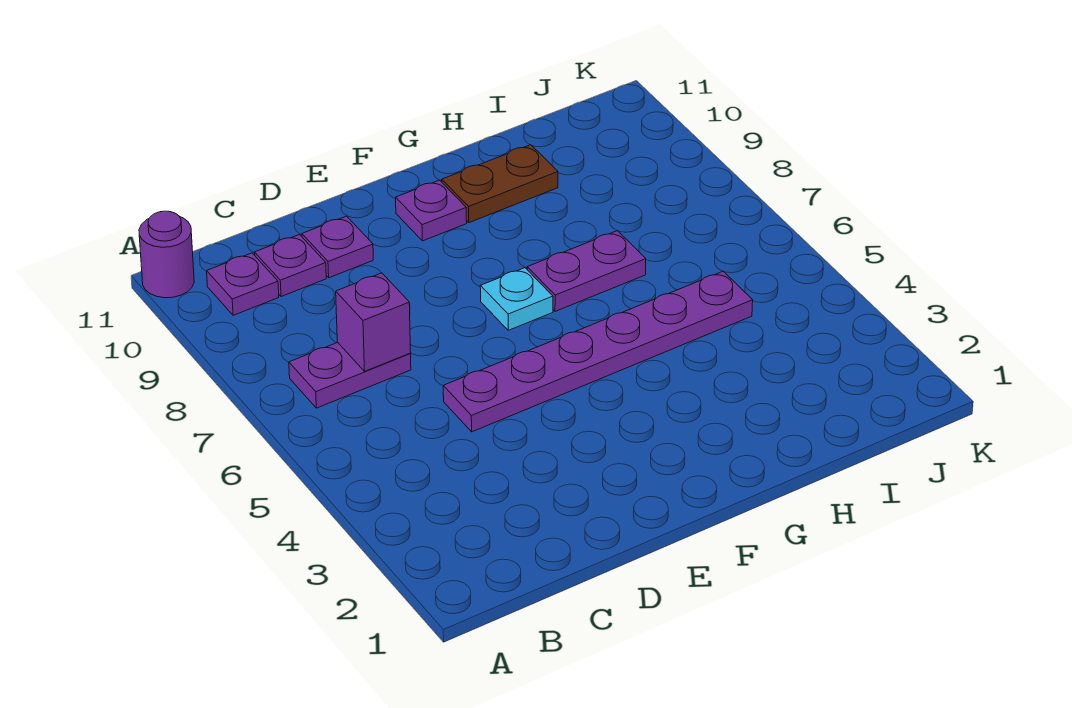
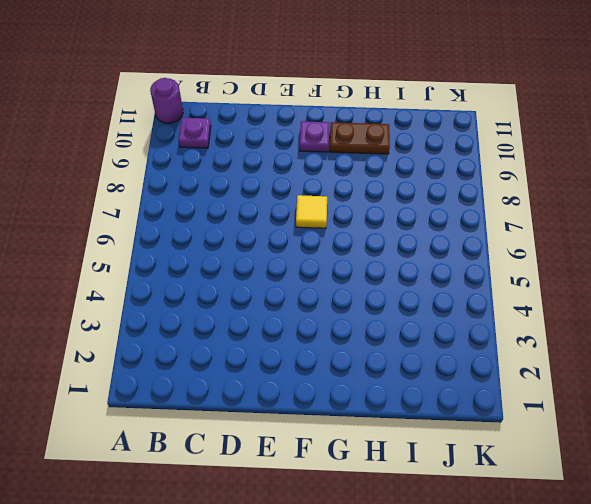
yellow tile F7 level 1 -> cyan plate F7 level 1
none -> purple plate B7:C7 level 1
none -> purple plate C10 level 1

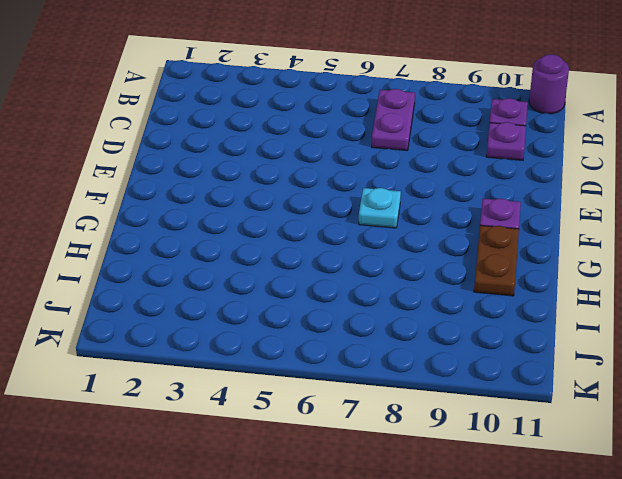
none -> purple plate D5:I5 level 1
none -> purple plate D10 level 1

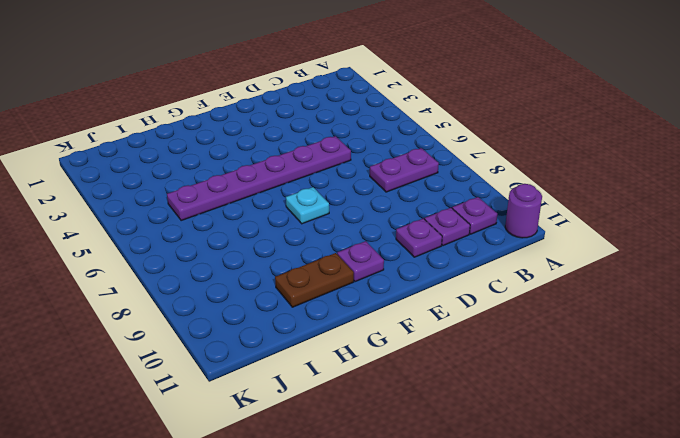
none -> purple plate G7:H7 level 1
none -> purple brick C7 level 2

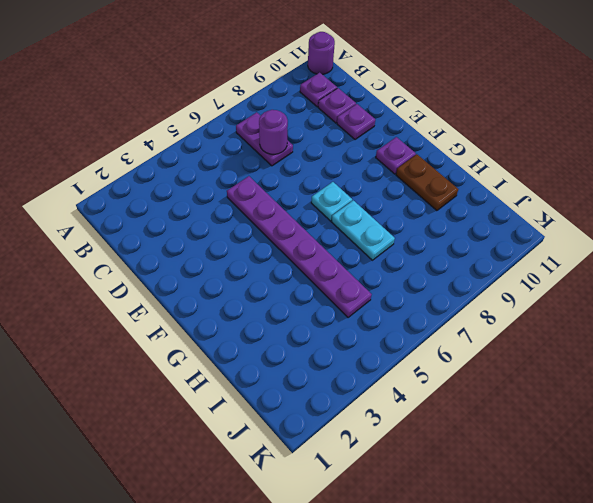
purple round brick C7 level 2 -> purple brick C7 level 2
cyan plate G7:H7 level 1 -> purple plate G7:H7 level 1

